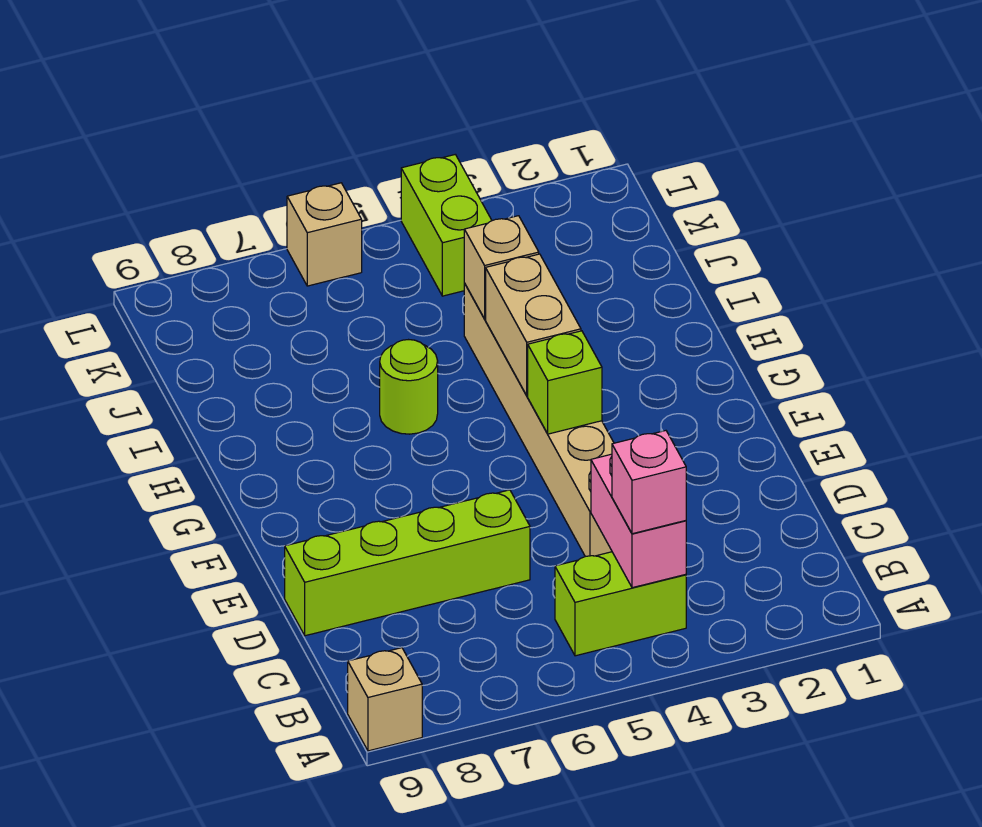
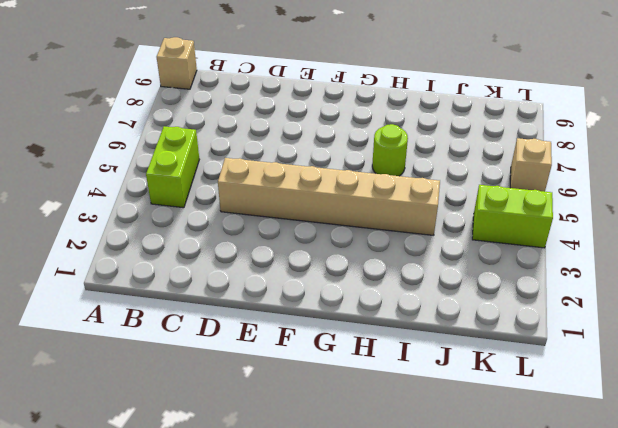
none -> lime brick D6:D9 level 1
none -> pink brick B4:C4 level 2
none -> lime brick F4 level 2

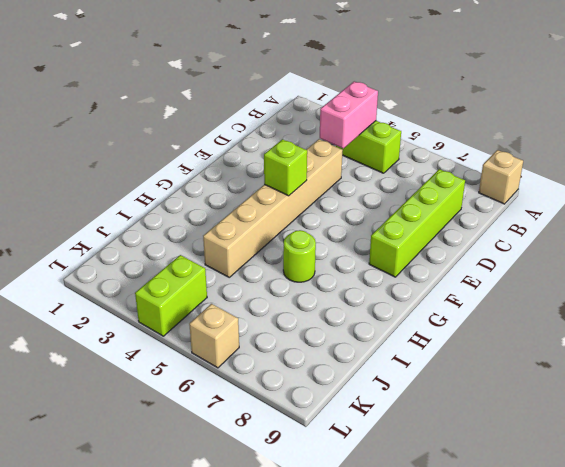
lime brick C8:F8 level 1 -> lime brick D6:D9 level 1
none -> tan brick G4:H4 level 2
none -> tan brick I4 level 2
none -> pink brick B4 level 3

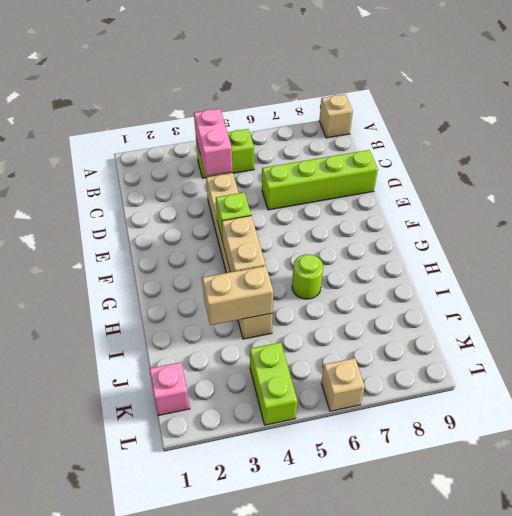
tan brick I3:I4 level 2 -> tan brick I4 level 2
pink brick K1 level 1 -> pink brick B4 level 3

